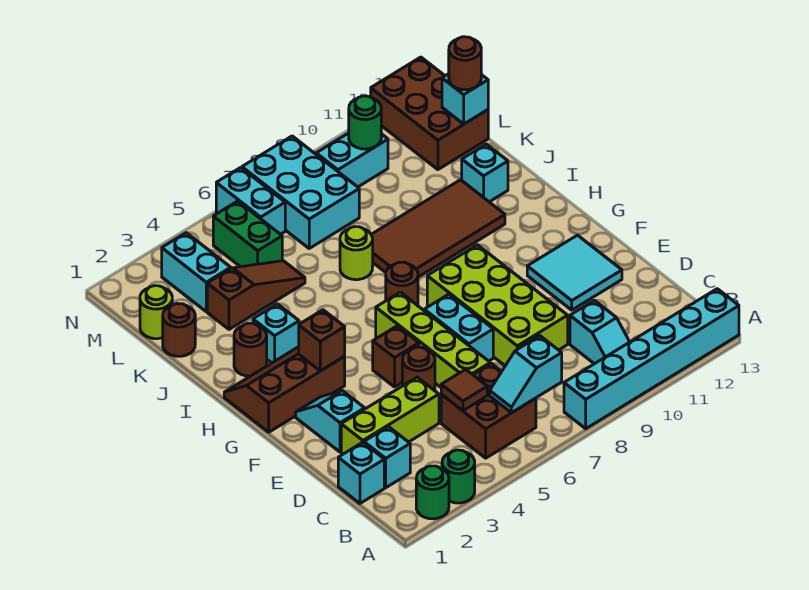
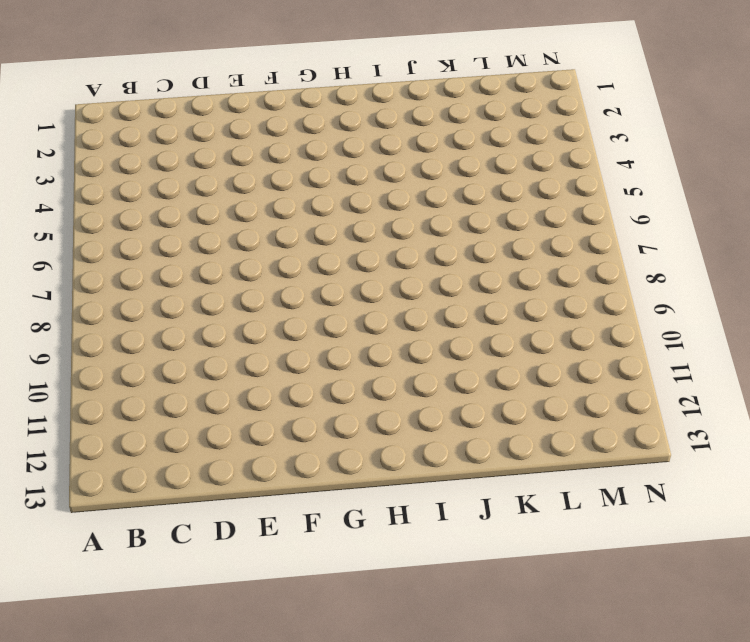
none -> green round brick A2 level 1
none -> green round brick A3 level 1
none -> cyan brick A8:A13 level 1
none -> brown brick B5:C6 level 1

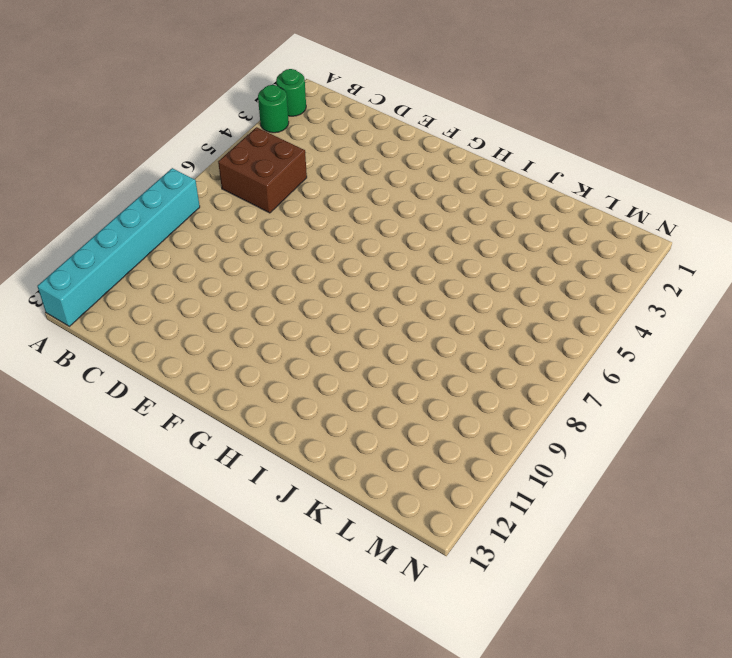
none -> cyan slope B10:C10 level 1 top C
none -> cyan brick C1 level 1
none -> cyan brick C2 level 1
none -> lime brick D2:D4 level 1

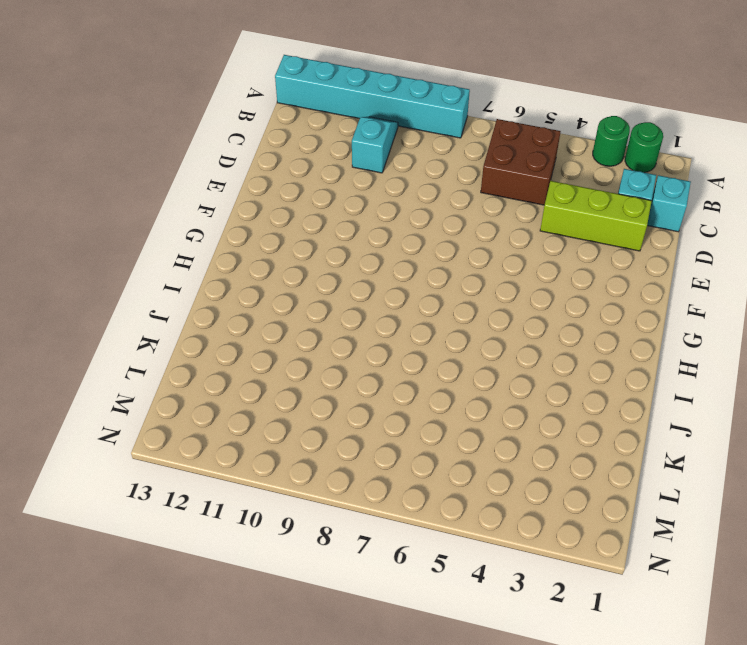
none -> lime brick D6:G6 level 1
none -> lime brick D8:G9 level 1
none -> cyan slope E2:F2 level 1 top E
none -> brown round brick E5 level 1

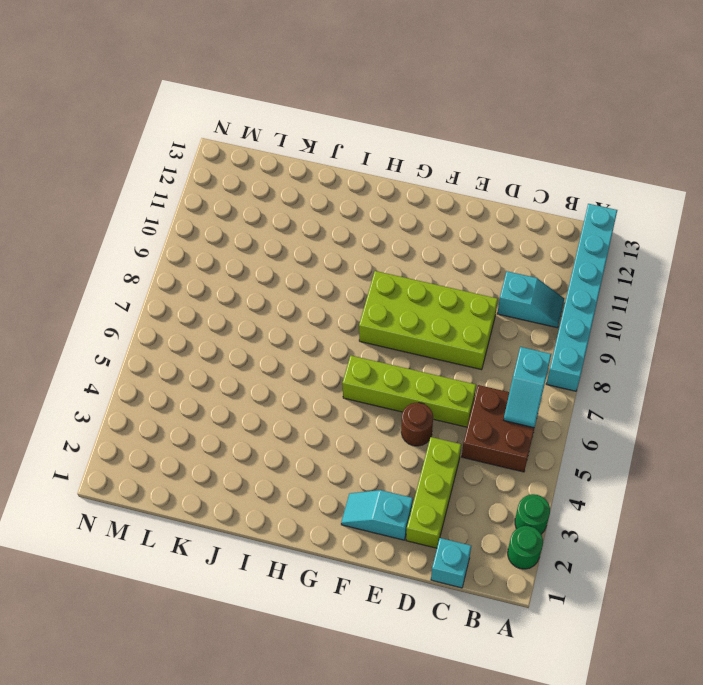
none -> cyan brick C2 level 1
none -> cyan brick E7:F7 level 1
none -> cyan tile E11:F12 level 1
none -> brown brick F5 level 1

